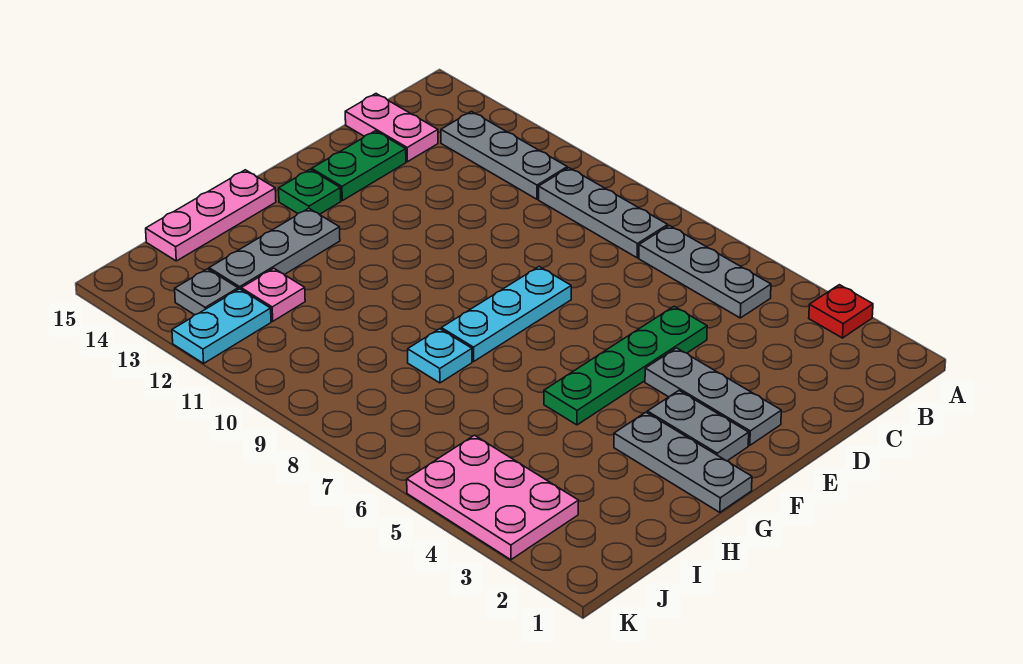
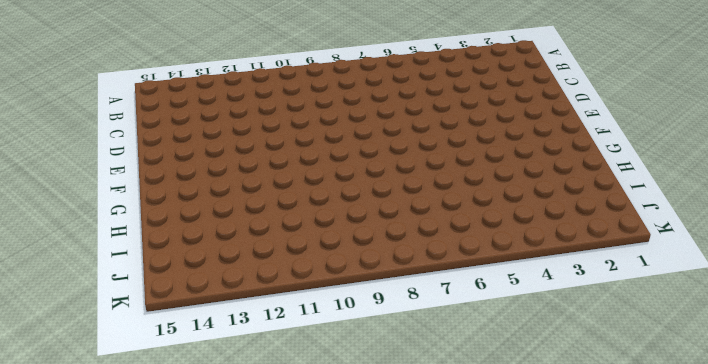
none -> red plate A3 level 1
none -> grey plate B5:B7 level 1
none -> grey plate B8:B10 level 1

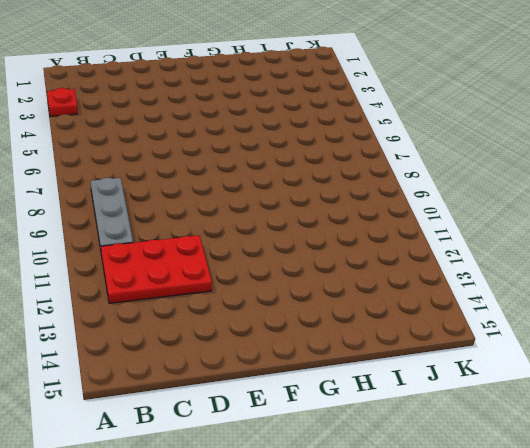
red plate B11:D12 level 1 -> grey plate B11:B13 level 1
none -> grey plate B5:B7 level 1
none -> pink plate C14:C15 level 1
none -> green plate D5:G5 level 1

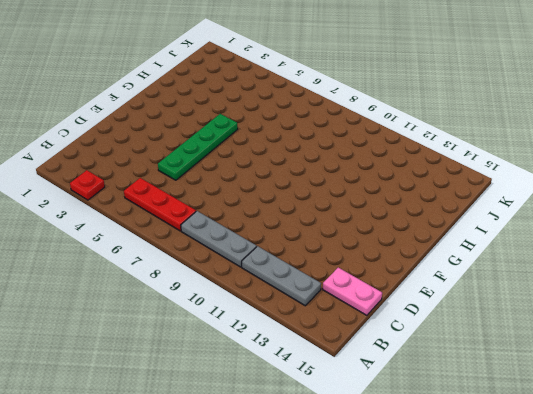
red plate B5:B7 level 1 -> grey plate B5:B7 level 1
none -> green plate D14:E14 level 1
none -> grey plate E2:E4 level 1
none -> cyan plate E8:G8 level 1

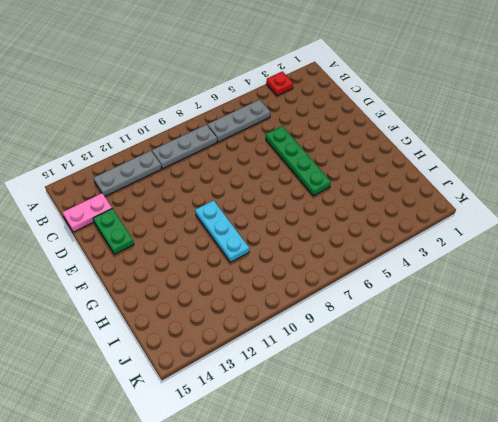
cyan plate F10:H10 level 1 -> cyan plate E8:G8 level 1
none -> grey plate E2:E4 level 1
none -> grey plate F2:F3 level 1
none -> green plate F14 level 1

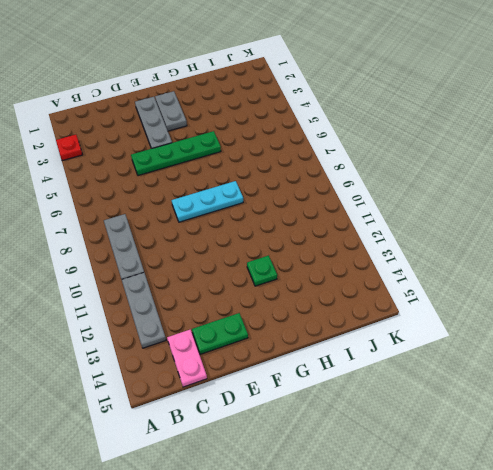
green plate G12 level 1 -> green plate F14 level 1
none -> grey plate B5:B7 level 1
none -> grey plate G1:G3 level 1
none -> grey plate G13:I13 level 1

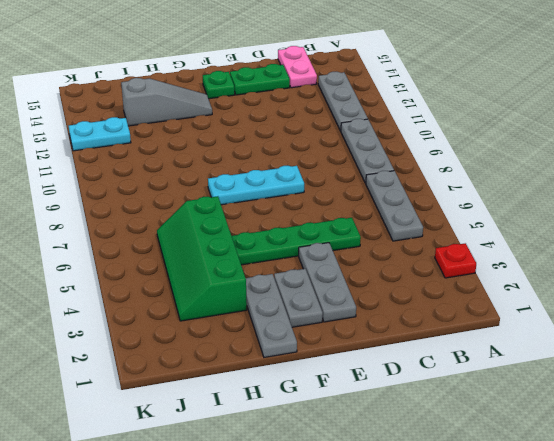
grey slope G13:I13 level 1 top I -> grey plate G13:I13 level 1
green slope H3:I6 level 1 top H -> none
none -> pink plate G15:I15 level 1
none -> cyan plate H8 level 1
none -> pink plate I12 level 1

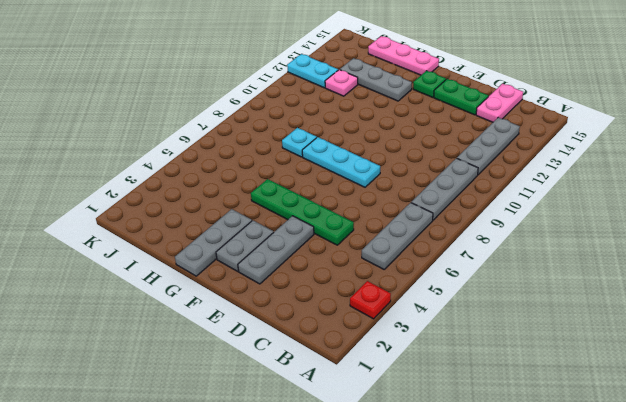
none -> pink plate J3:K5 level 1
none -> grey plate J13 level 1

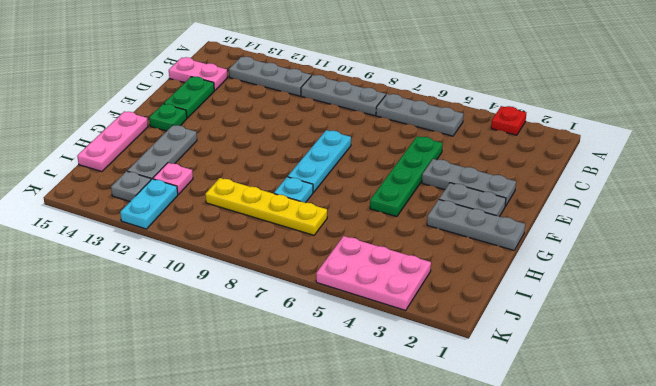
yellow plate I7:I10 level 1 -> none

